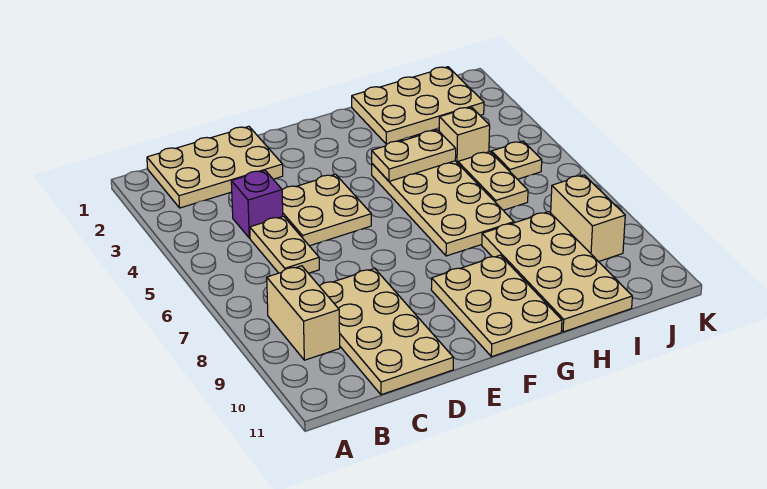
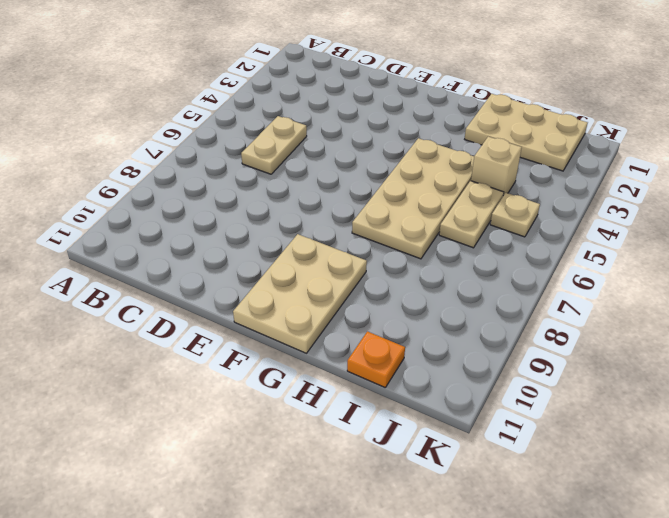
orange plate I11 level 1 -> tan plate H8:I11 level 1
none -> tan plate B1:D2 level 1
none -> tan brick B8:B9 level 1
none -> purple brick C4 level 1

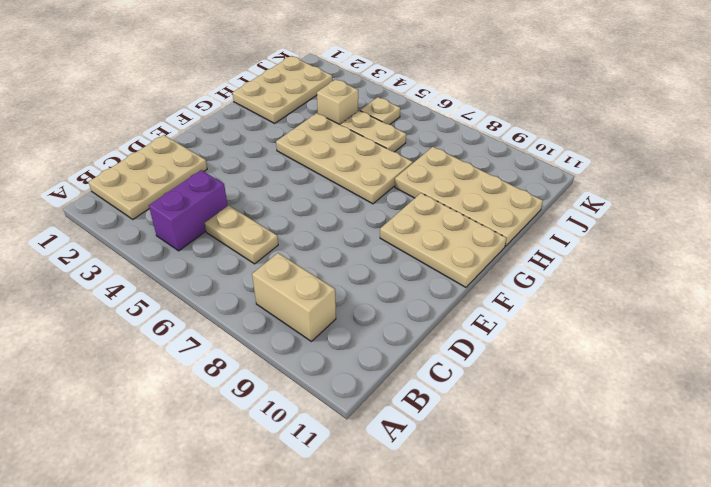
purple brick B4:C4 level 1 -> purple brick C4 level 1
none -> tan plate C8:D11 level 1
none -> tan plate D4:E5 level 1
none -> tan brick J8:J9 level 1

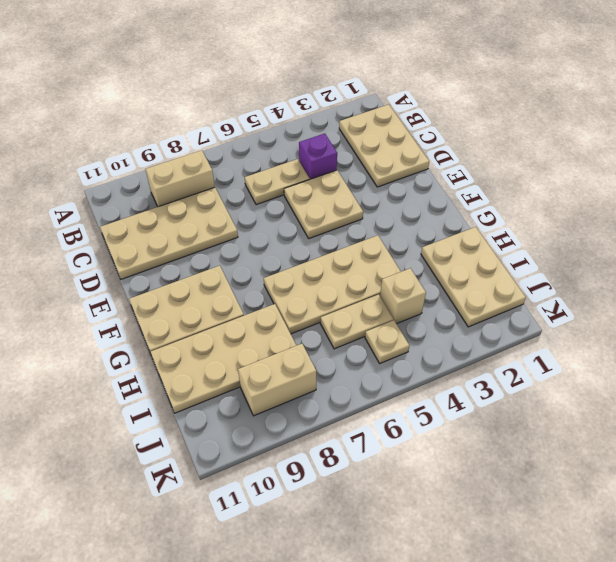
none -> tan plate G4:H4 level 2

